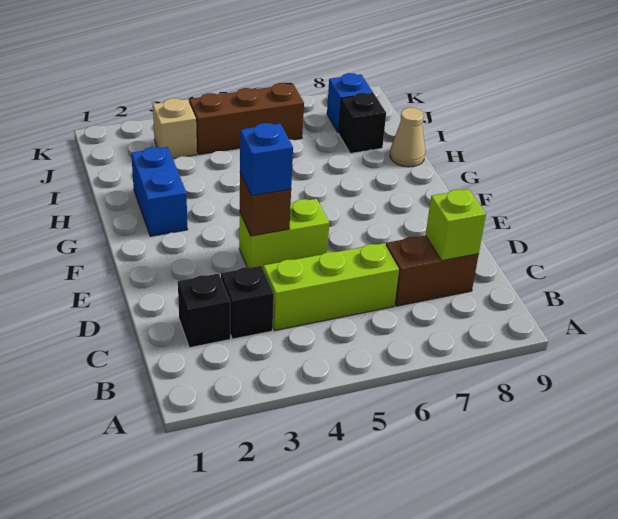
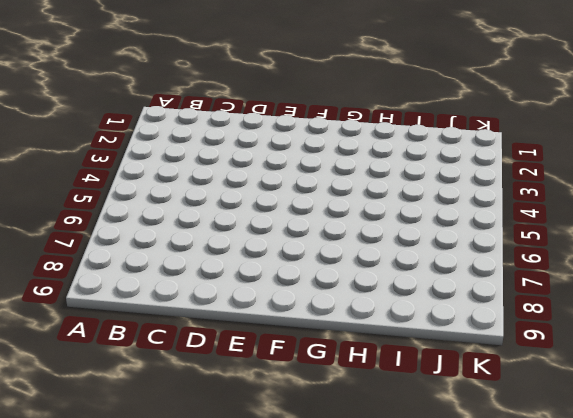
none -> black brick C2 level 1
none -> black brick C3 level 1
none -> lime brick C4:C6 level 1

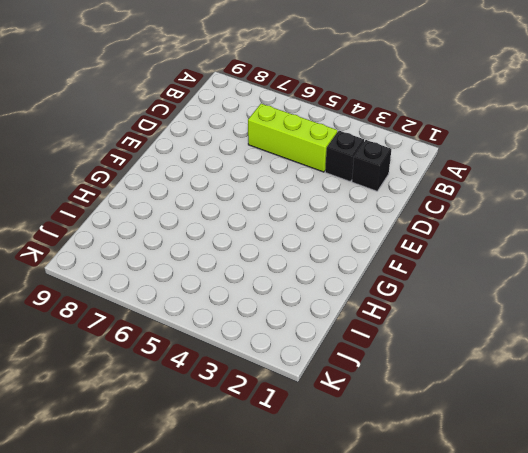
none -> brown brick C7:C8 level 1
none -> lime brick E4:E5 level 1
none -> blue brick G2:H2 level 1

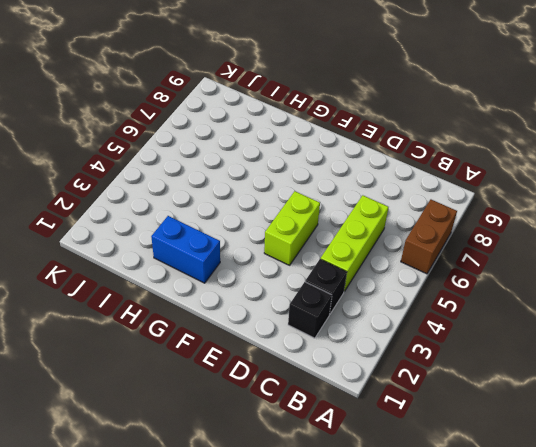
brown brick A6:A7 level 1 -> brown brick C7:C8 level 1
none -> tan cone H9 level 1
none -> black brick I8 level 1
none -> tan brick J3 level 1

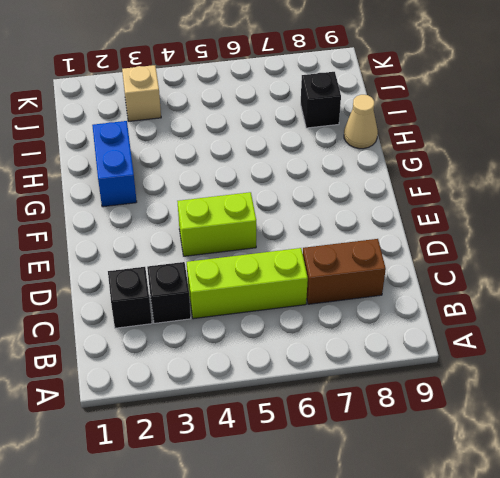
none -> brown brick J4:J6 level 1
none -> blue brick J8 level 1
none -> lime brick C8 level 2

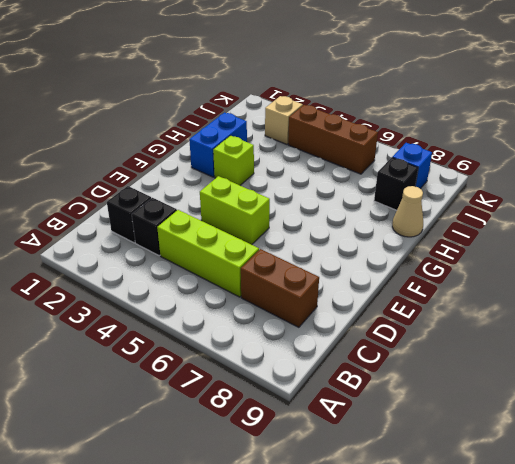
lime brick G3 level 1 -> lime brick C8 level 2
none -> brown brick E4 level 2
none -> blue brick E4 level 3

